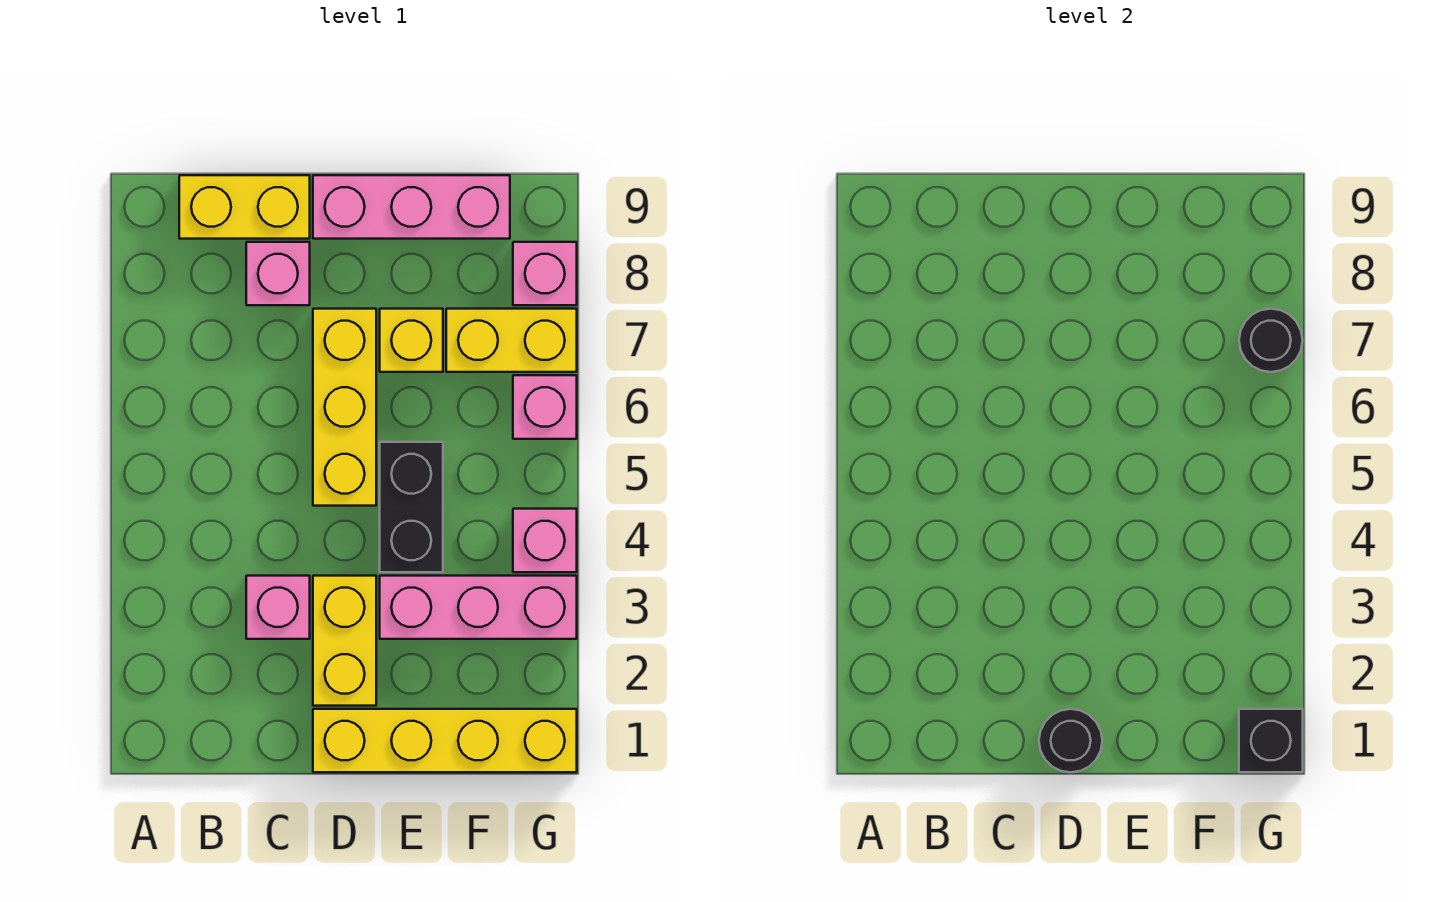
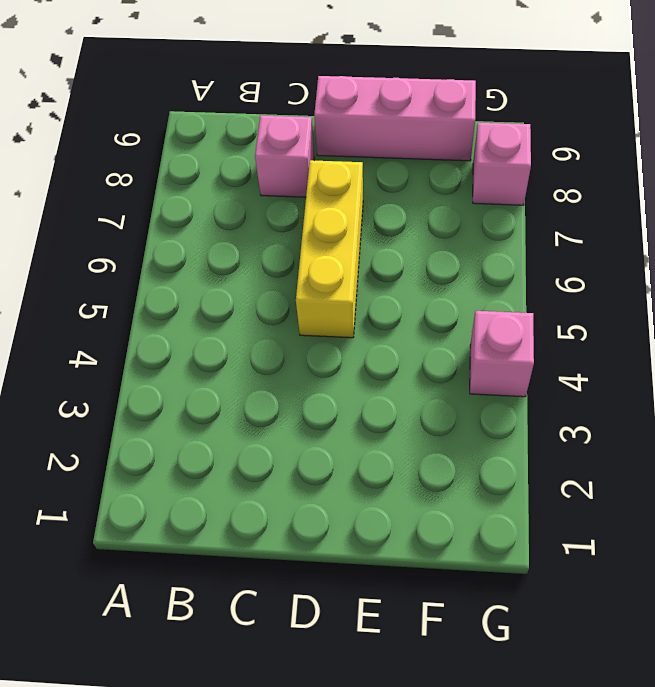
none -> yellow brick B9:C9 level 1
none -> pink brick C3 level 1
none -> yellow brick D1:G1 level 1

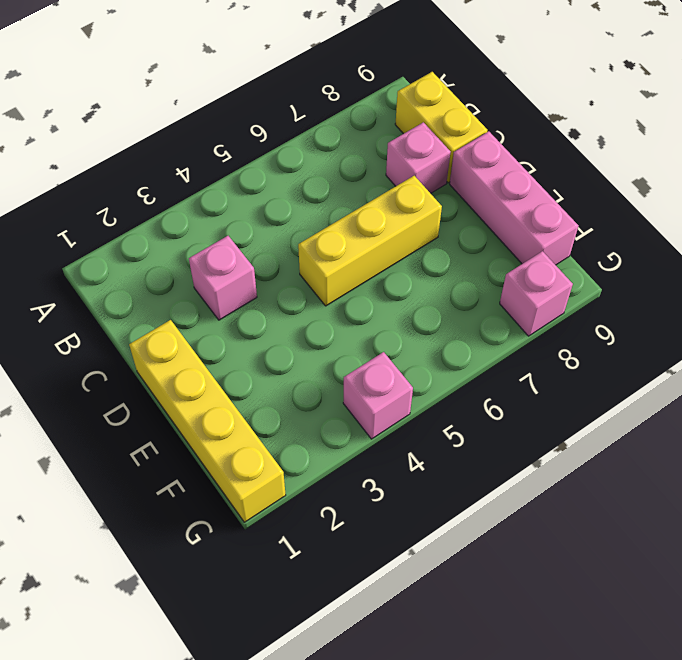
none -> yellow brick D2:D3 level 1
none -> pink brick E3:G3 level 1
none -> black brick E4:E5 level 1

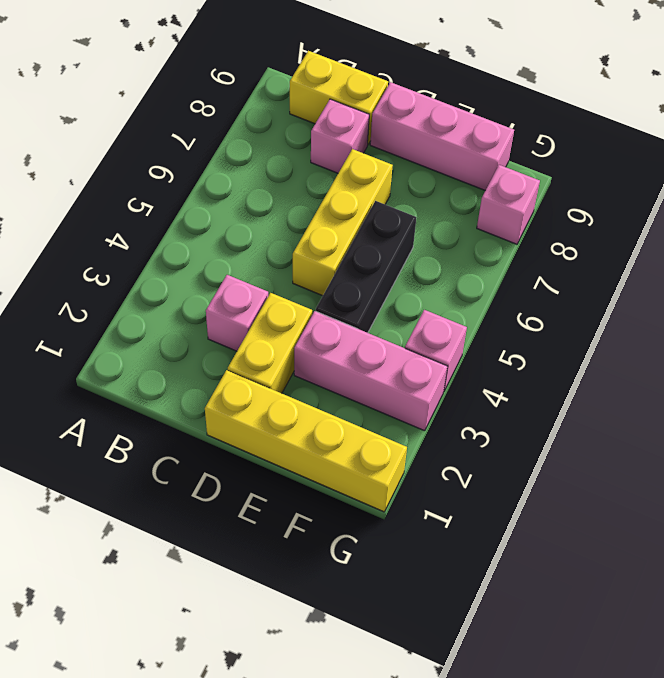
black brick E4:E6 level 1 -> black brick E4:E5 level 1
none -> yellow brick E7 level 1
none -> yellow brick F7:G7 level 1
none -> pink brick G6 level 1

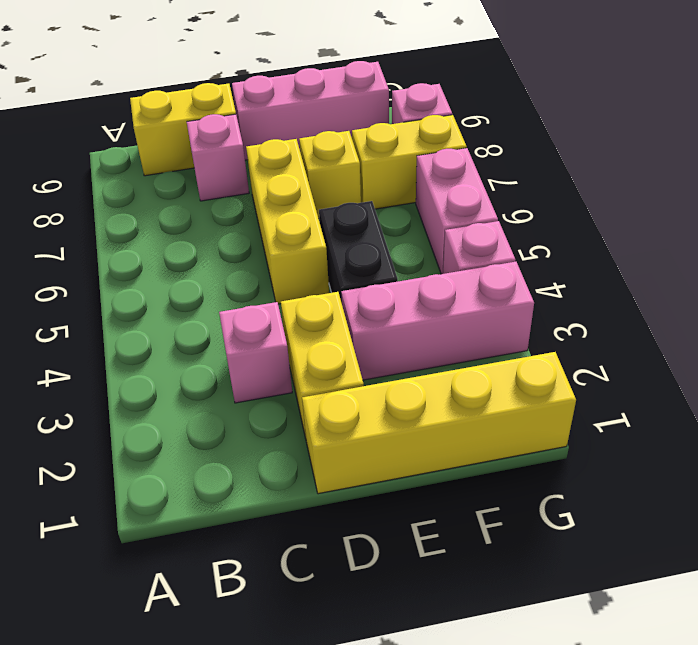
pink brick G5:G6 level 1 -> pink brick G6 level 1
none -> black round brick D1 level 2
none -> black brick G1 level 2
none -> black round brick G7 level 2

